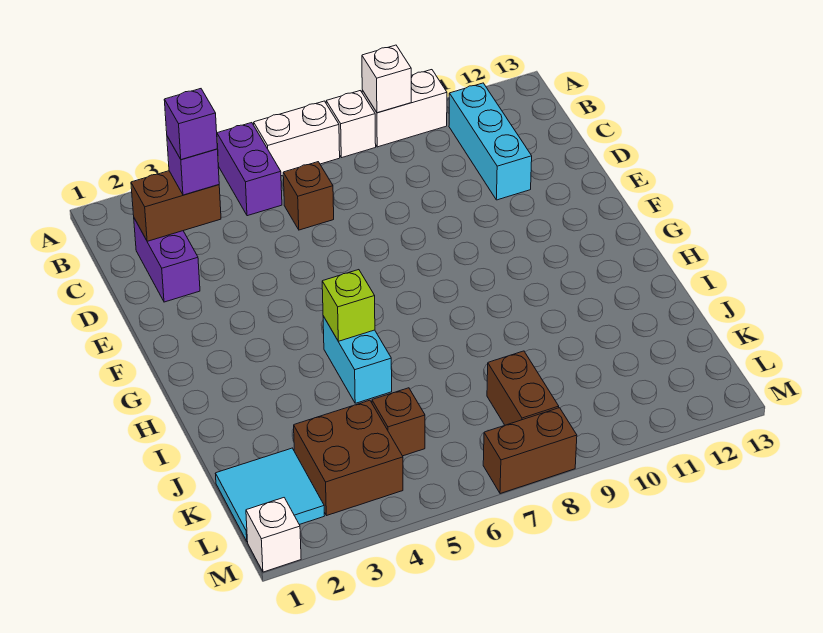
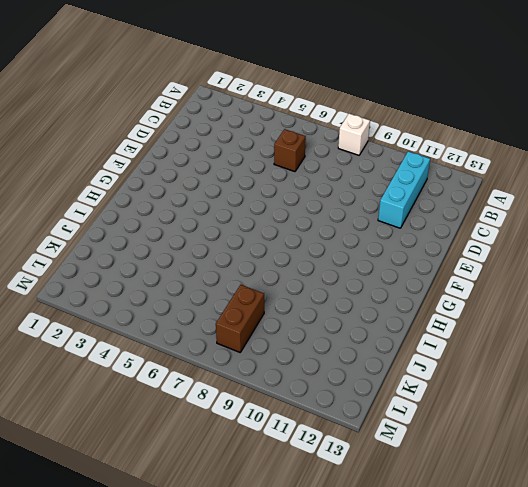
none -> purple brick A5:B5 level 1
none -> white brick A6:A7 level 1
none -> white brick A9:A10 level 1

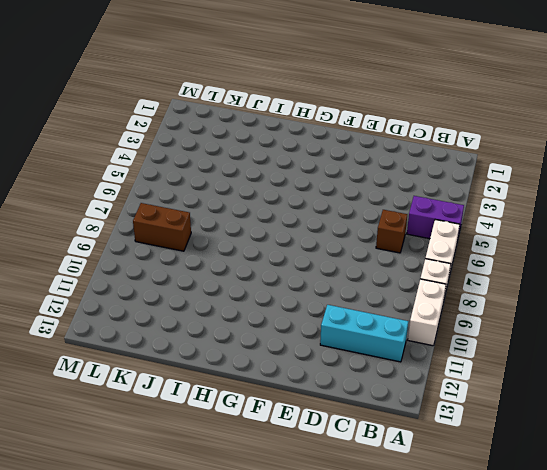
none -> purple brick C2:D2 level 1
none -> cyan brick H5:I5 level 1
none -> cyan tile K1:L2 level 1

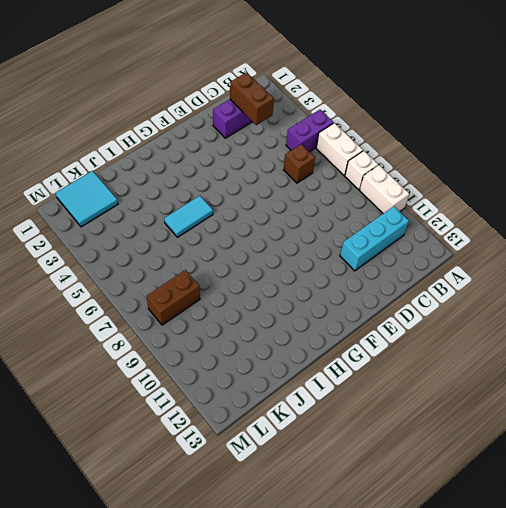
cyan tile H5:I5 level 1 -> cyan brick H5:I5 level 1
none -> brown brick K3:L4 level 1
none -> brown brick K5 level 1
none -> white brick M1 level 1

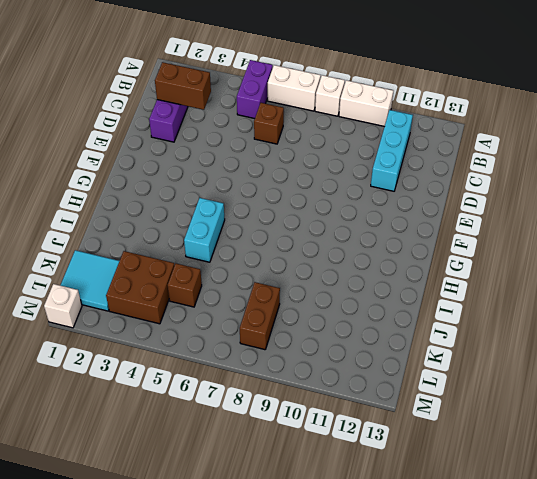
none -> brown brick M7:M8 level 1
none -> white brick A9 level 2
none -> lime brick H5 level 2

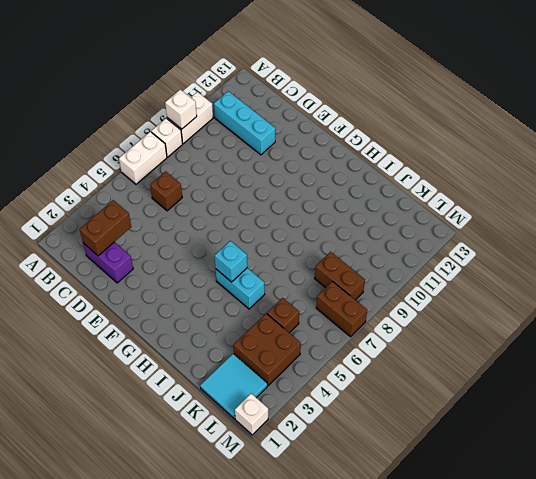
cyan brick H5 level 2 -> lime brick H5 level 2
brown brick L7:M7 level 1 -> brown brick M7:M8 level 1
none -> purple brick A5:B5 level 1
none -> purple brick C3 level 3
none -> purple brick C3 level 4

